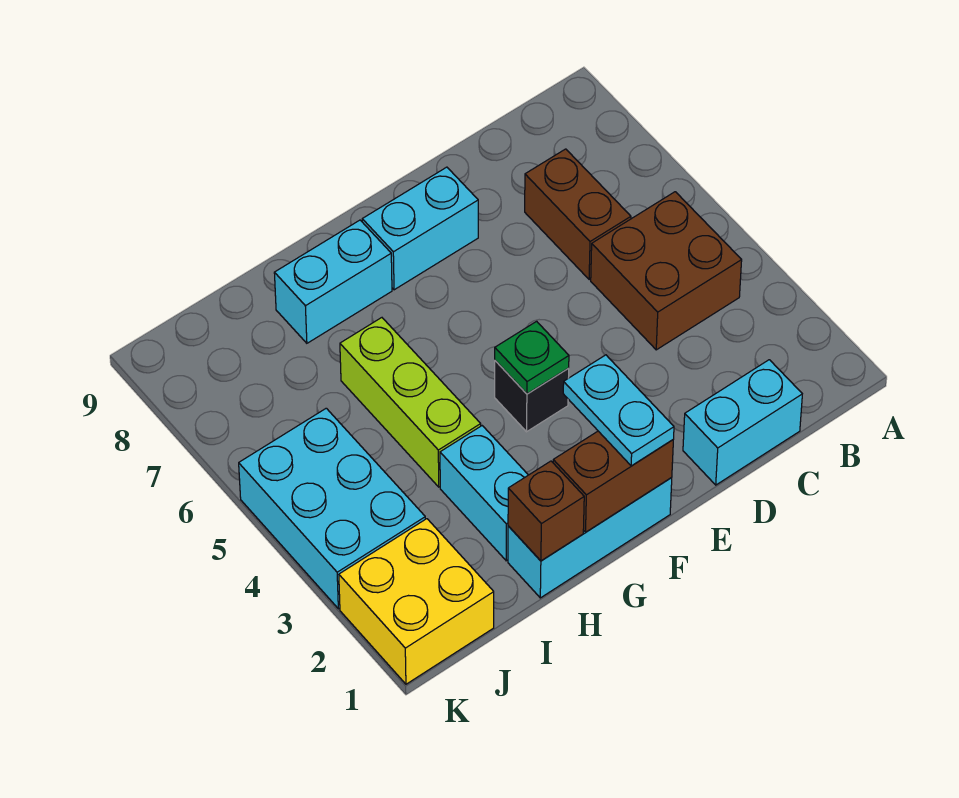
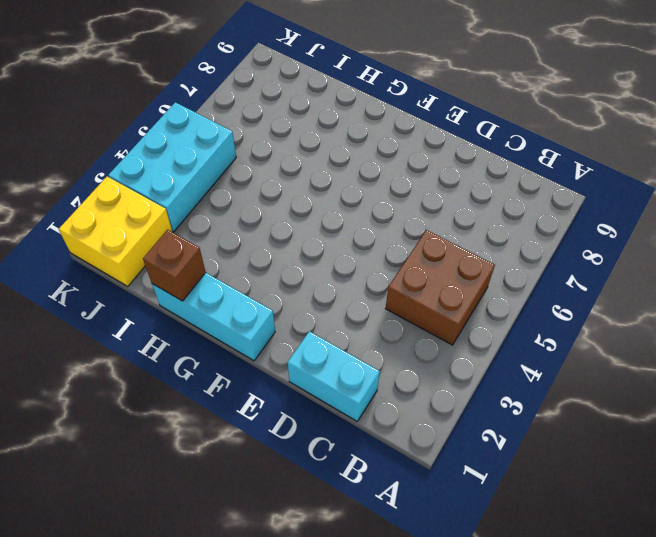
none -> brown brick C6:C7 level 1
none -> cyan brick E8:F8 level 1
none -> black brick F4 level 1

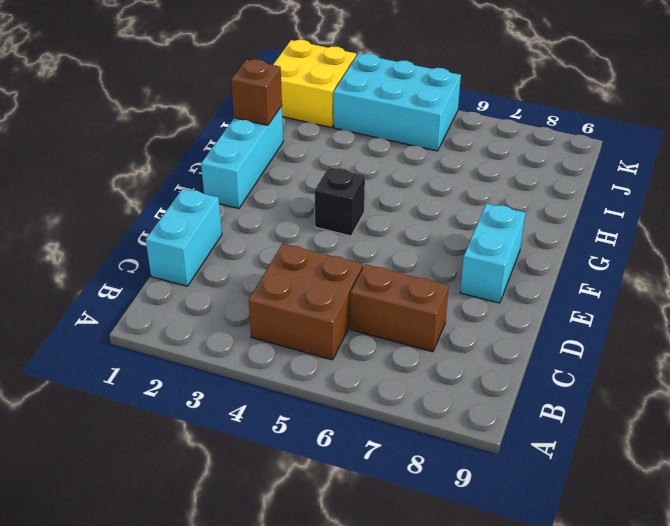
none -> cyan brick G8:H8 level 1
none -> cyan brick H2:H3 level 1
none -> lime brick H4:H6 level 1

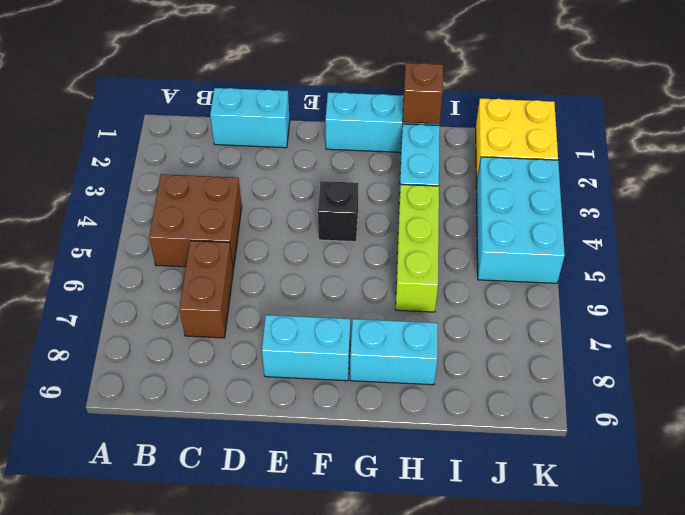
none -> brown brick F1:G1 level 2
none -> green plate F4 level 2
none -> cyan plate F1:F2 level 3

